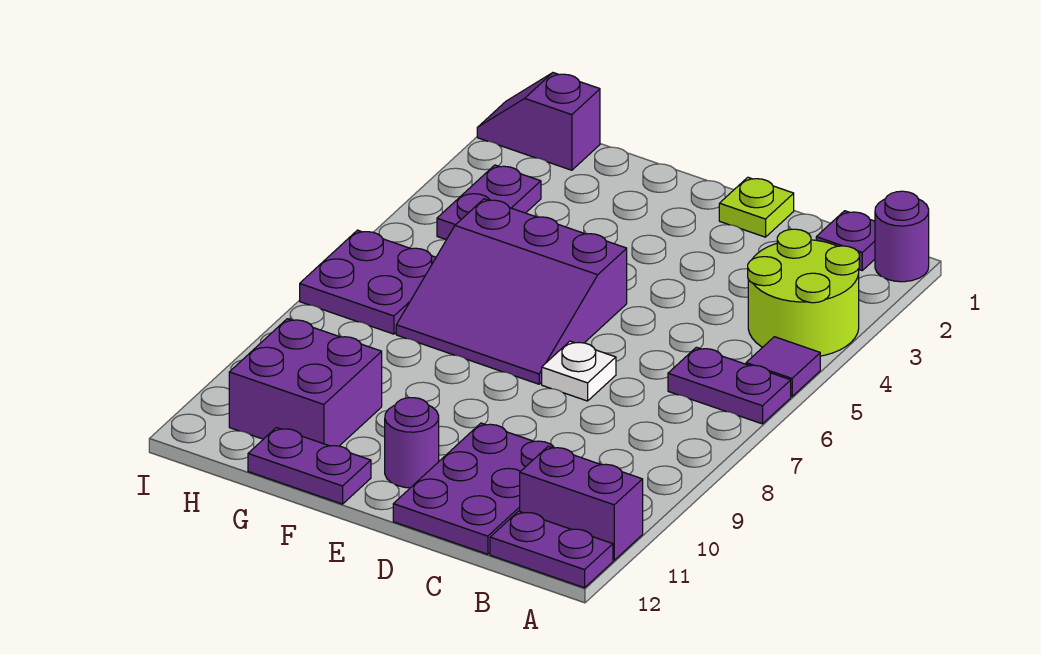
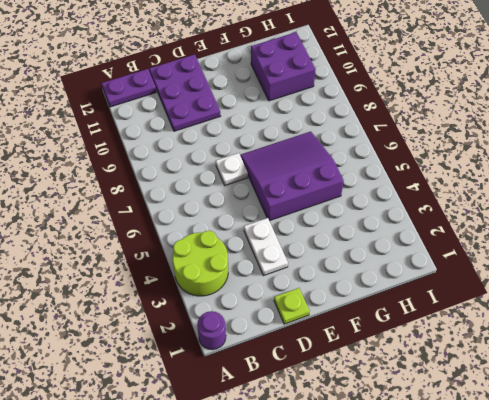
white plate D3:D4 level 1 -> none
none -> purple tile A5 level 1
none -> purple plate A6:B6 level 1
none -> purple brick A11:B11 level 1

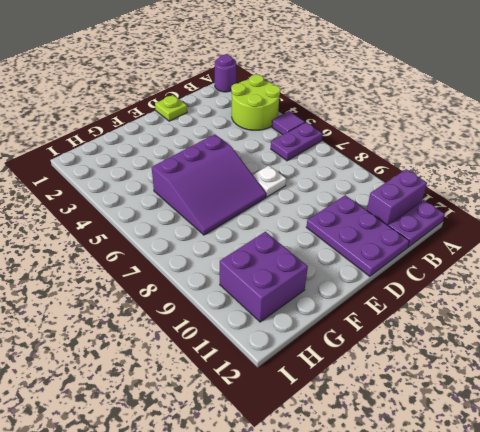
none -> purple plate B1 level 1
none -> purple round brick E11 level 1
none -> purple plate F12:G12 level 1

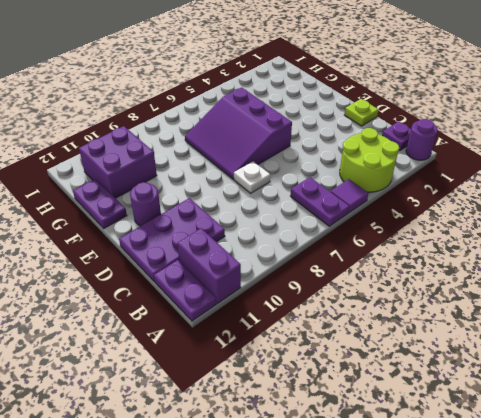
none -> purple slope H1:I1 level 1 top H
none -> purple plate H3:H4 level 1
none -> purple plate H6:I7 level 1

